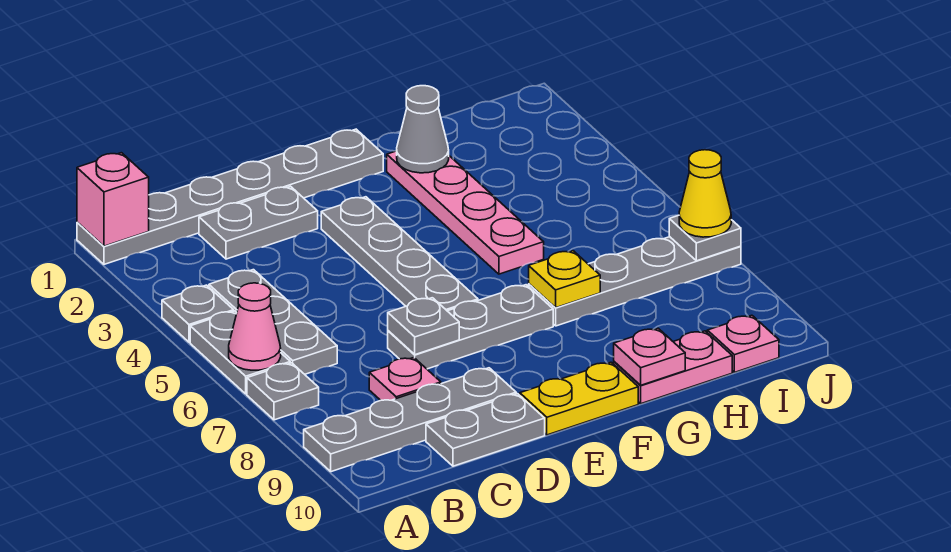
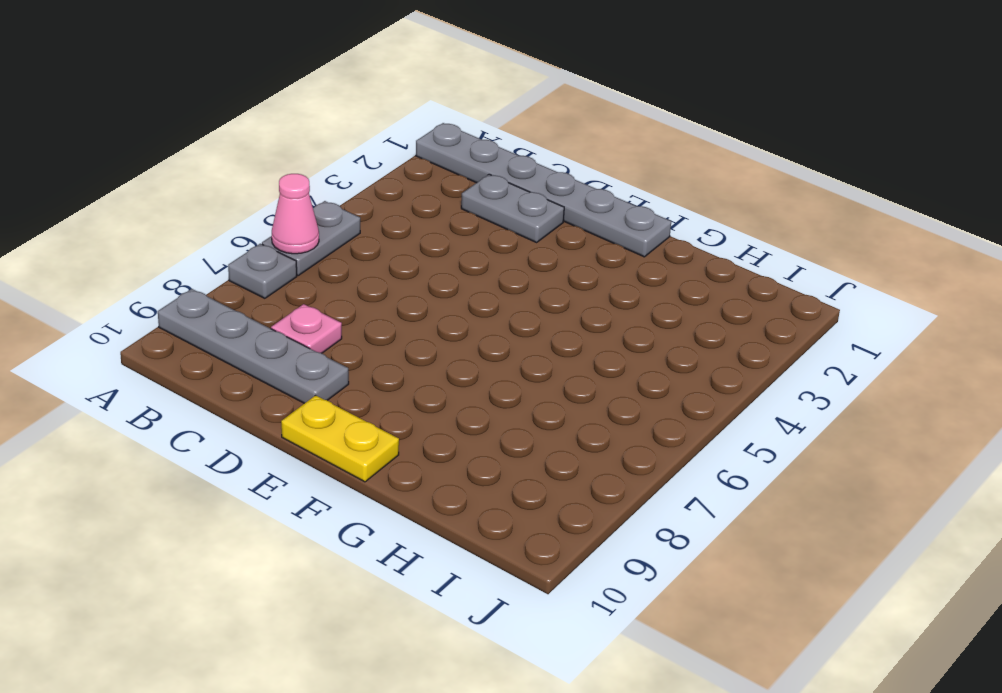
none -> grey plate A4 level 1
none -> grey plate B4:B6 level 1
none -> grey plate C10:D10 level 1

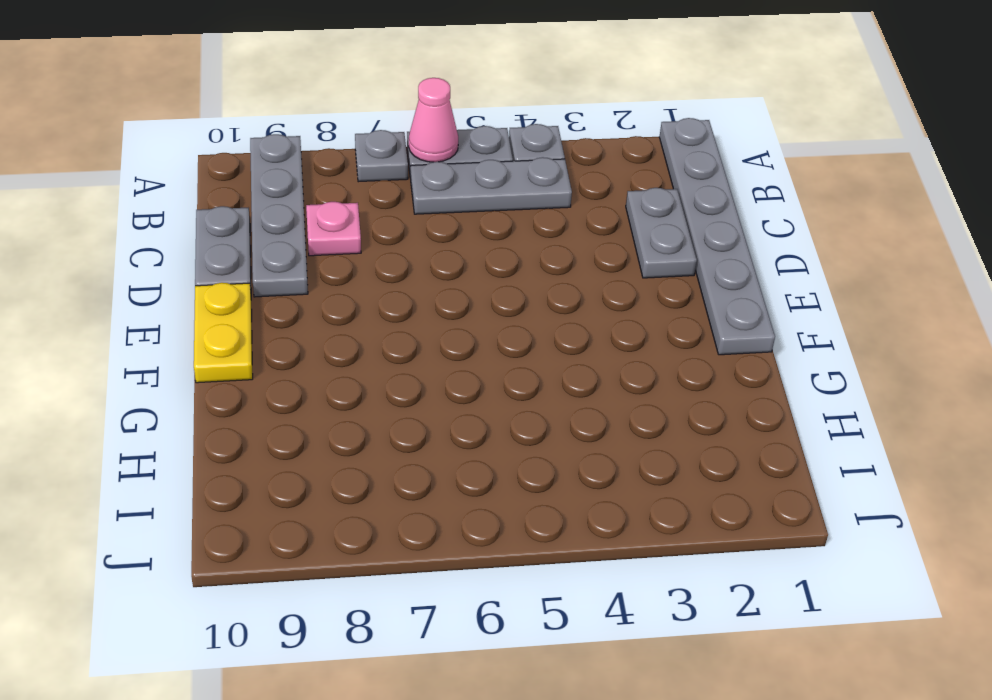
none -> grey plate D7:F7 level 1
none -> grey plate E3:E6 level 1
none -> pink plate G2:G5 level 1

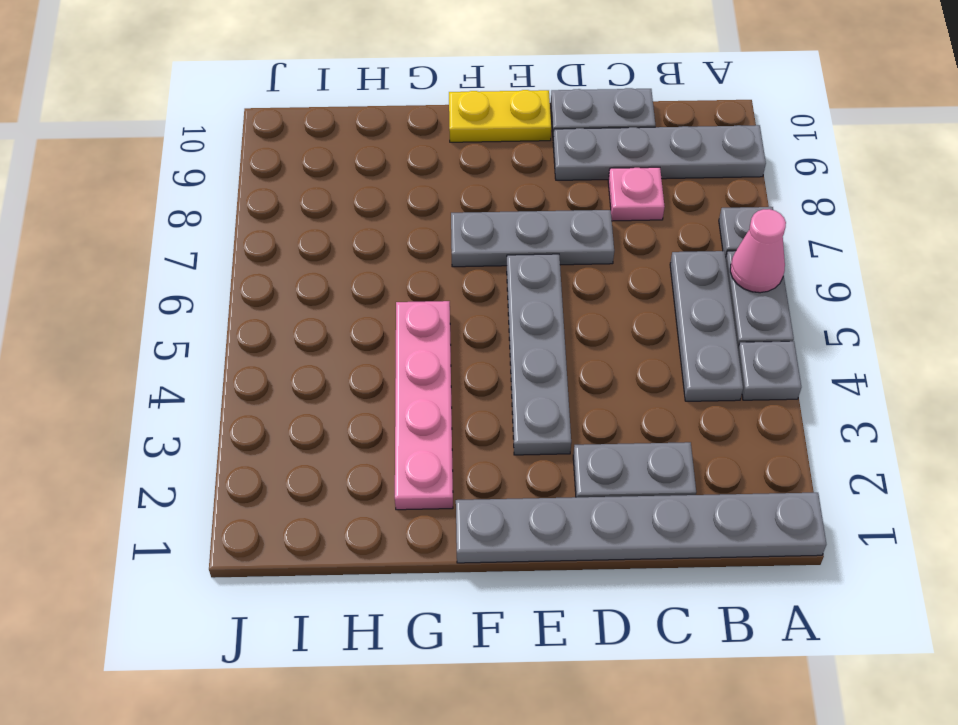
none -> grey plate G7:J7 level 1
none -> pink plate G10:H10 level 1
none -> pink plate I10 level 1

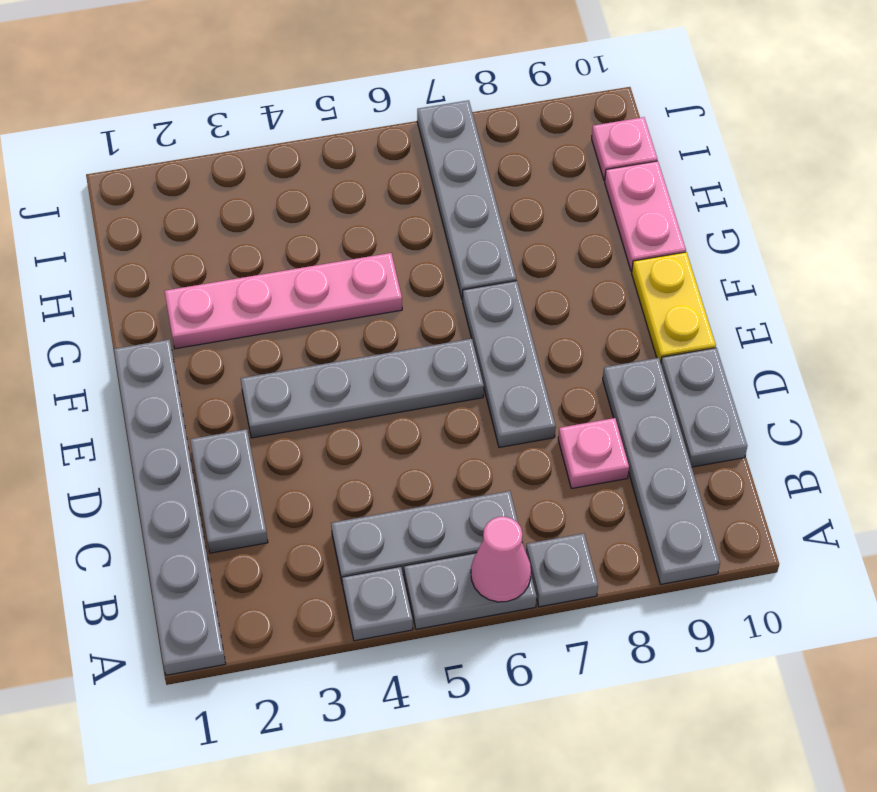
none -> pink brick A1 level 2
none -> grey plate D7 level 2
none -> grey cone G2 level 2

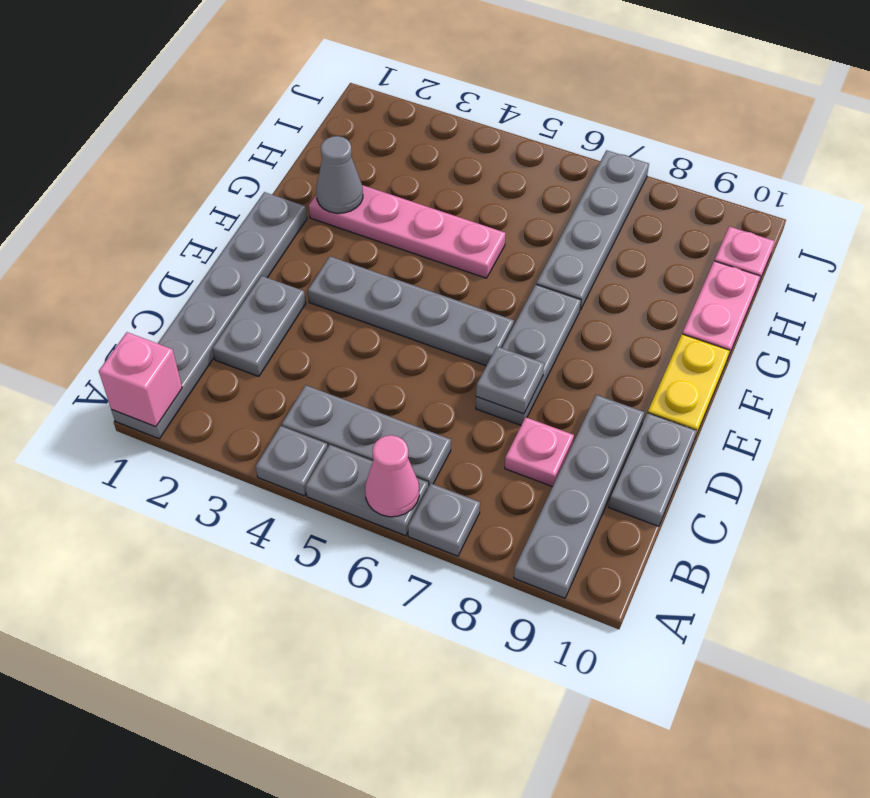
none -> yellow plate G7 level 2
none -> pink plate G10 level 2
none -> grey plate J7 level 2

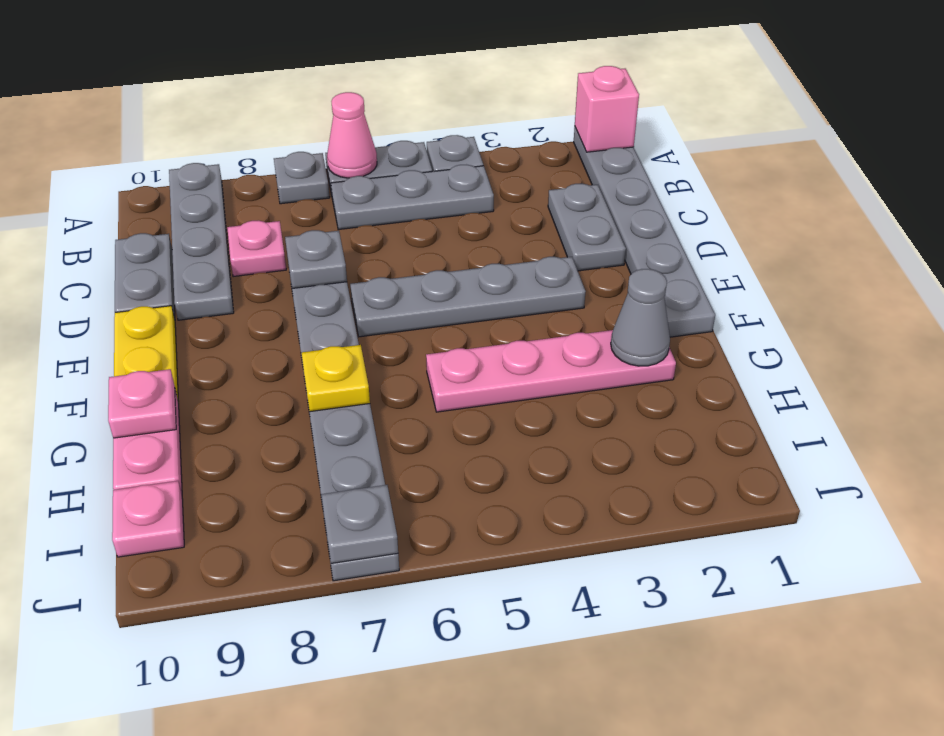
none -> yellow cone J7 level 3

